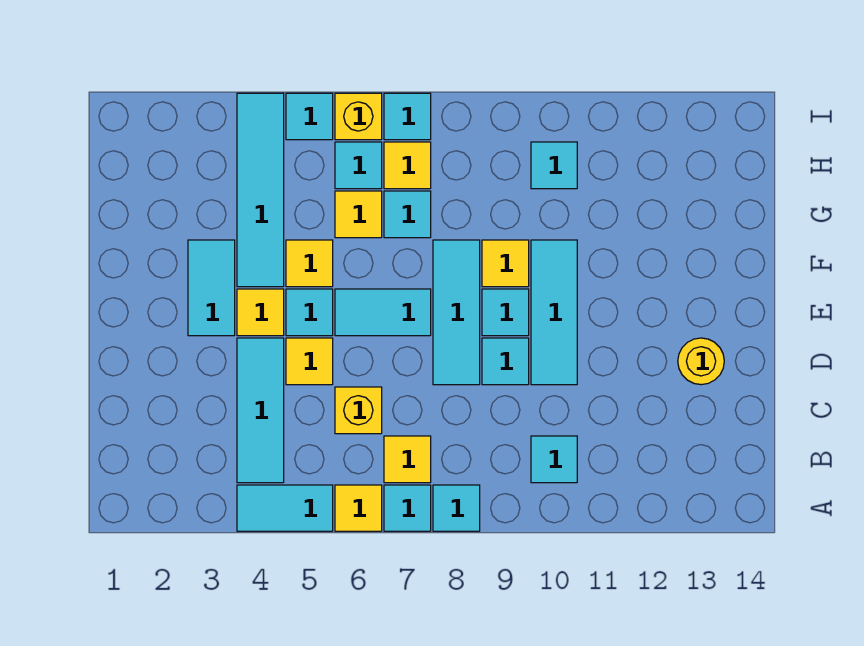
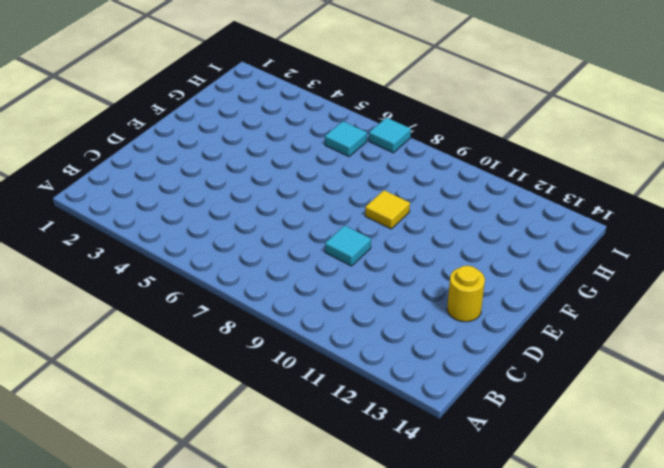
none -> cyan tile A4:A5 level 1
none -> yellow tile A6 level 1
none -> cyan tile A7 level 1

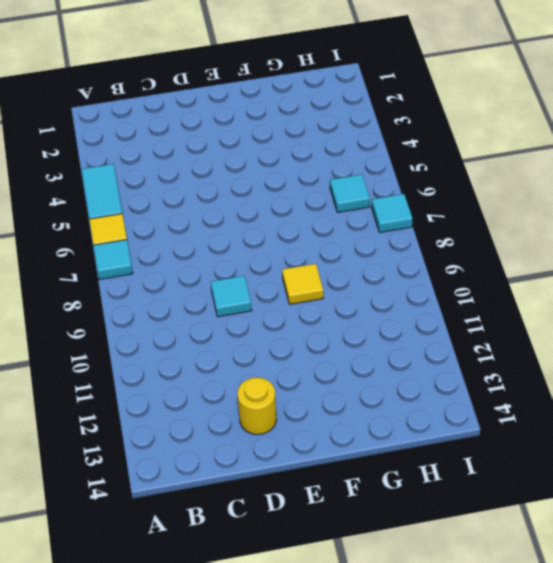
none -> cyan tile A8 level 1
none -> cyan tile B4:D4 level 1
none -> yellow tile B7 level 1

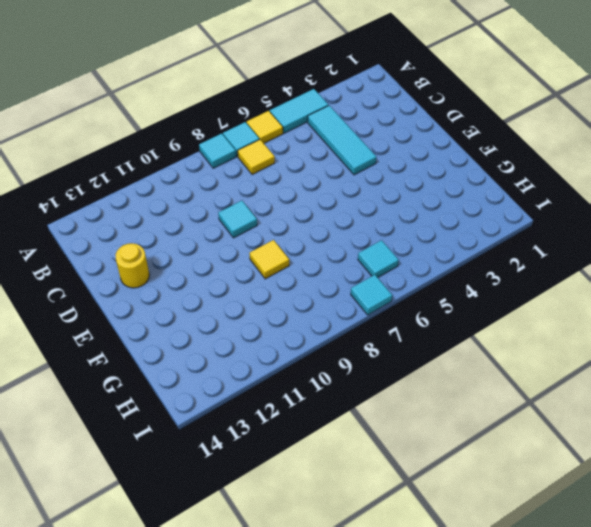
none -> cyan tile B10 level 1
none -> yellow brick C6 level 1
none -> yellow tile D5 level 1

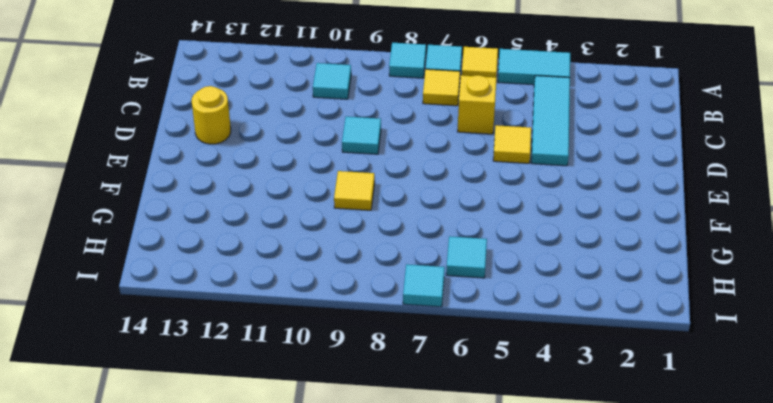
none -> cyan tile D8:F8 level 1
none -> cyan tile D10:F10 level 1
none -> cyan tile E3:F3 level 1

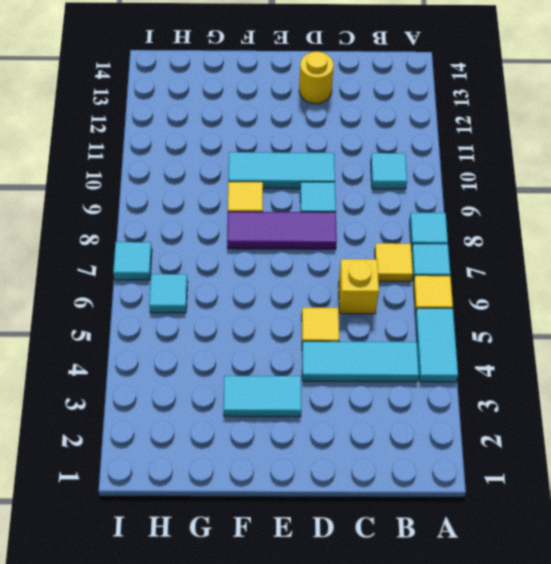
purple tile D8:F8 level 1 -> cyan tile D8:F8 level 1
none -> yellow tile E4 level 1
none -> cyan tile E5 level 1
none -> cyan tile E6:E7 level 1

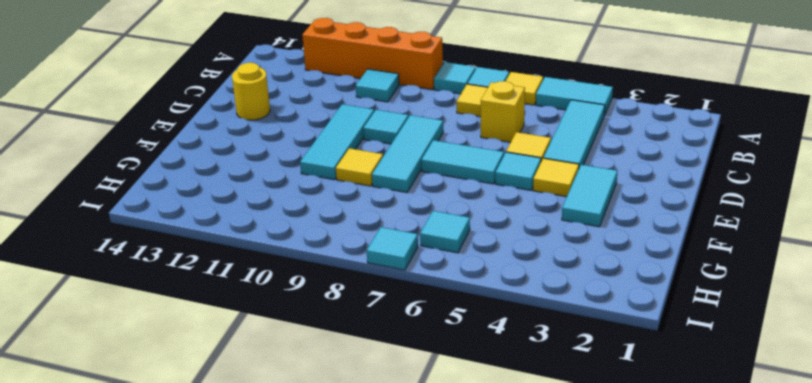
orange brick A9:A12 level 1 -> none
none -> cyan tile E9 level 1
none -> cyan tile F4:I4 level 1
none -> yellow tile F5 level 1

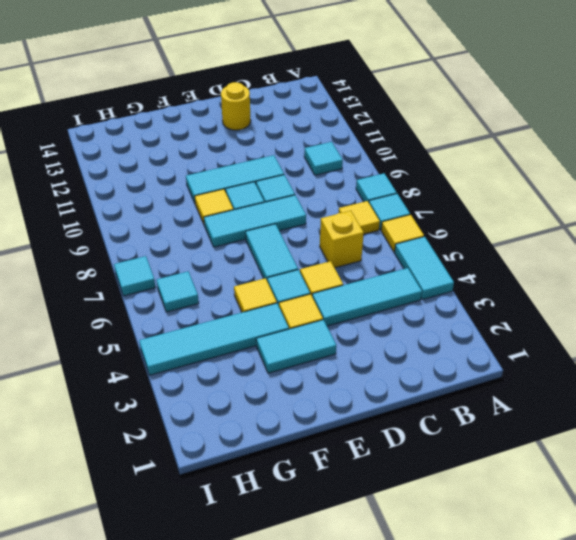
none -> yellow tile G6 level 1
none -> cyan tile G7 level 1
none -> yellow tile H7 level 1

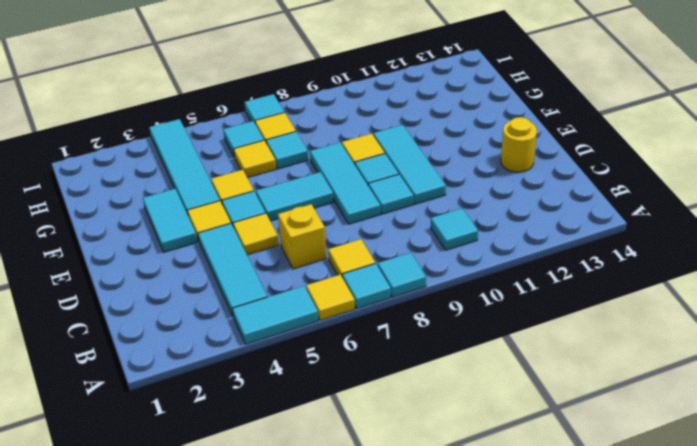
none -> cyan tile H10 level 1
none -> cyan tile I5 level 1
none -> yellow brick I6 level 1

